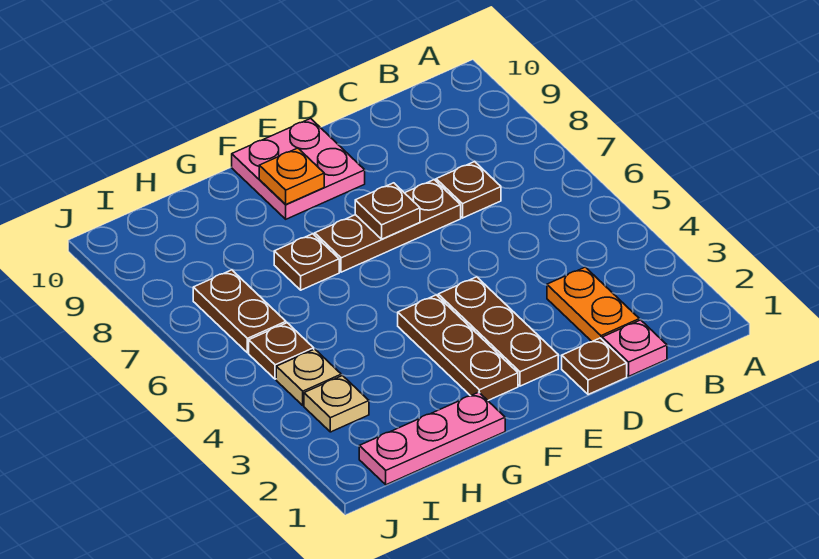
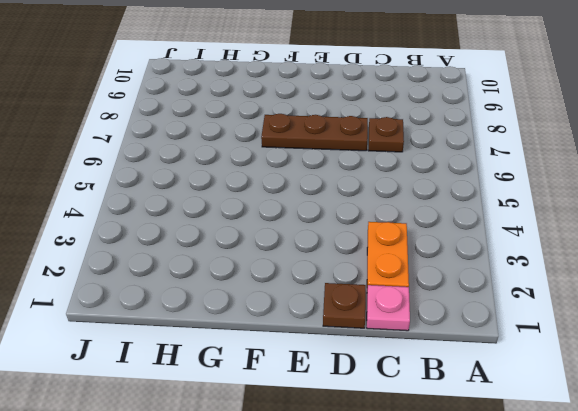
none -> brown plate E2:E4 level 1
none -> pink plate E9:F10 level 1
none -> brown plate F2:F4 level 1

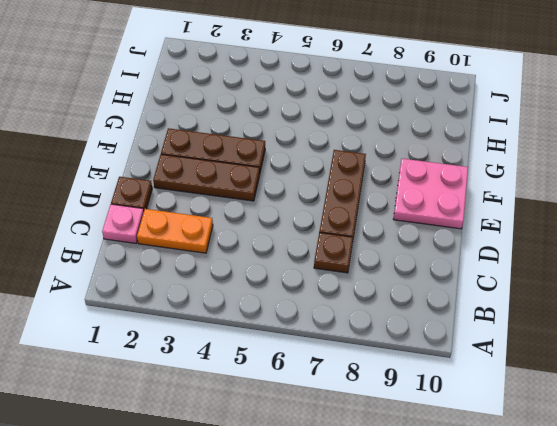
none -> pink plate G1:I1 level 1
none -> brown plate G7 level 1
none -> tan plate I3 level 1

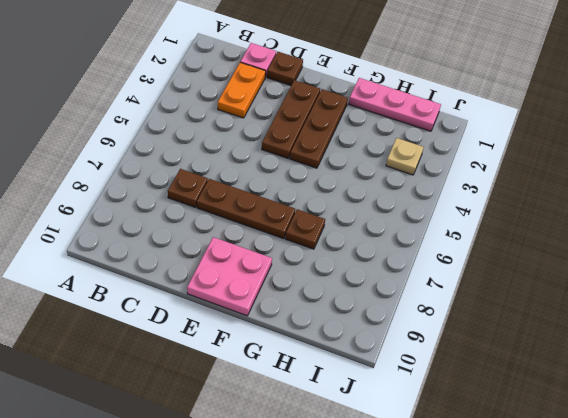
none -> tan plate I4 level 1
none -> brown plate I5 level 1
none -> brown plate I6:I7 level 1

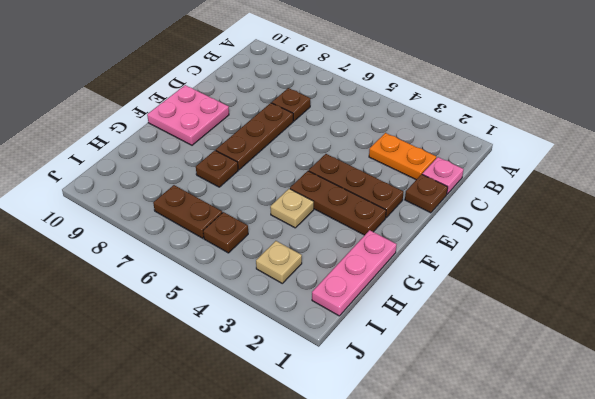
tan plate G4 level 1 -> tan plate I4 level 1
none -> brown plate E7 level 2
none -> orange plate F9 level 2

